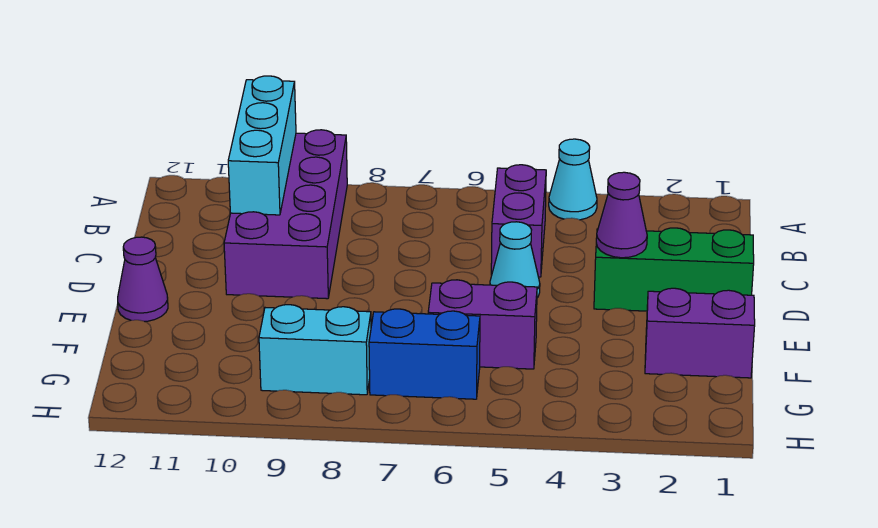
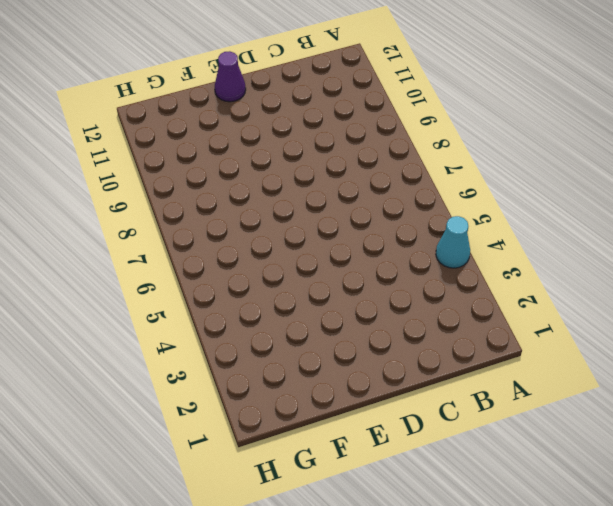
none -> purple brick A9:D10 level 1
none -> purple brick B5:C5 level 1
none -> green brick D1:D3 level 1

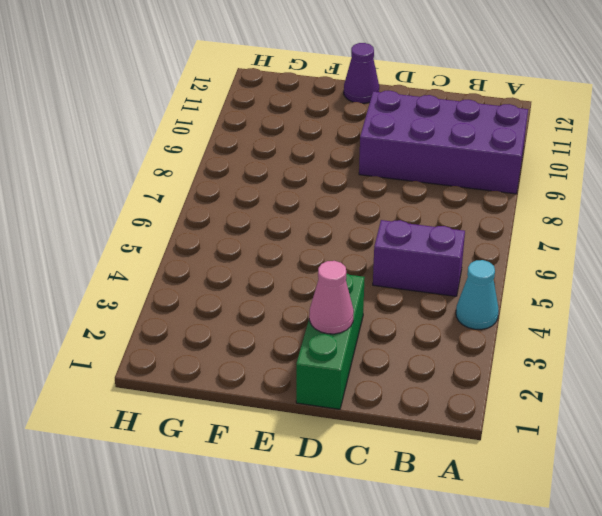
pink cone D2 level 2 -> none
none -> cyan cone D5 level 1
none -> purple brick F1:F2 level 1
none -> purple brick F5:F6 level 1

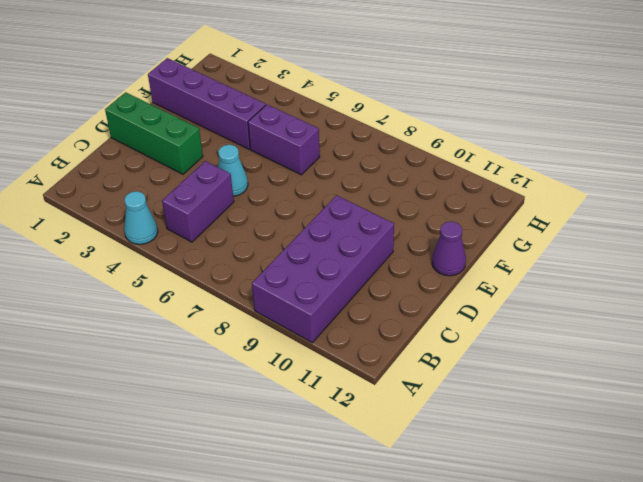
purple brick F1:F4 level 1 -> purple brick F1:F2 level 1
none -> blue brick G6:G7 level 1
none -> cyan brick G8:G9 level 1
none -> cyan brick A10:C10 level 2

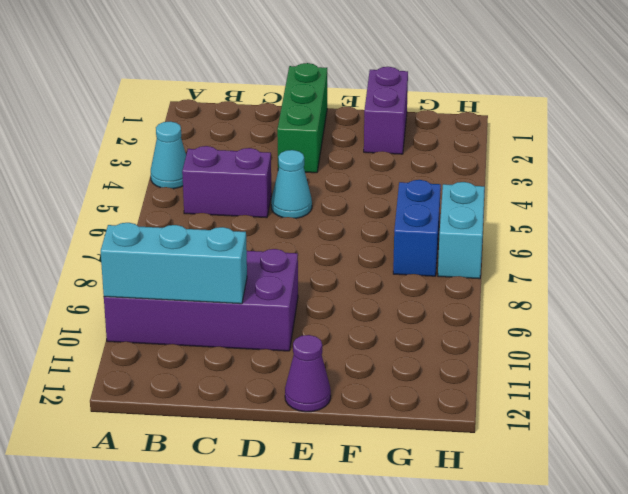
cyan brick H6:H7 level 1 -> cyan brick G8:G9 level 1
none -> purple brick F5:F6 level 1
none -> purple cone D3 level 2

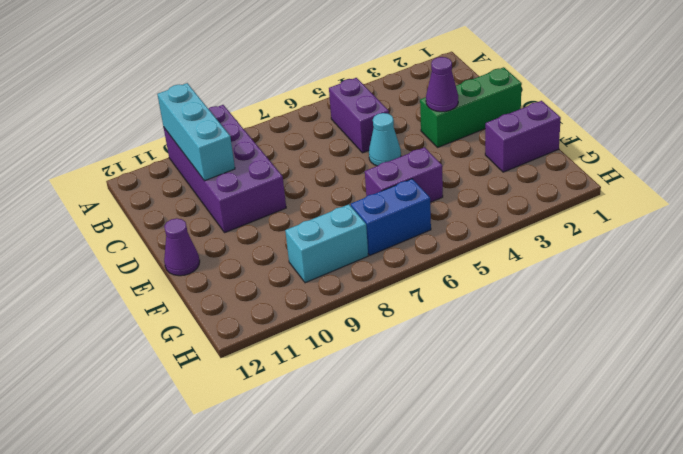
none -> cyan cone A4 level 1

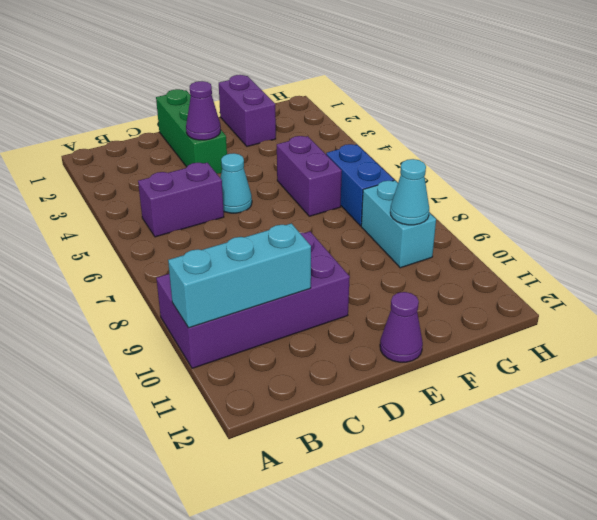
cyan cone G9 level 2 -> cyan cone A4 level 1

